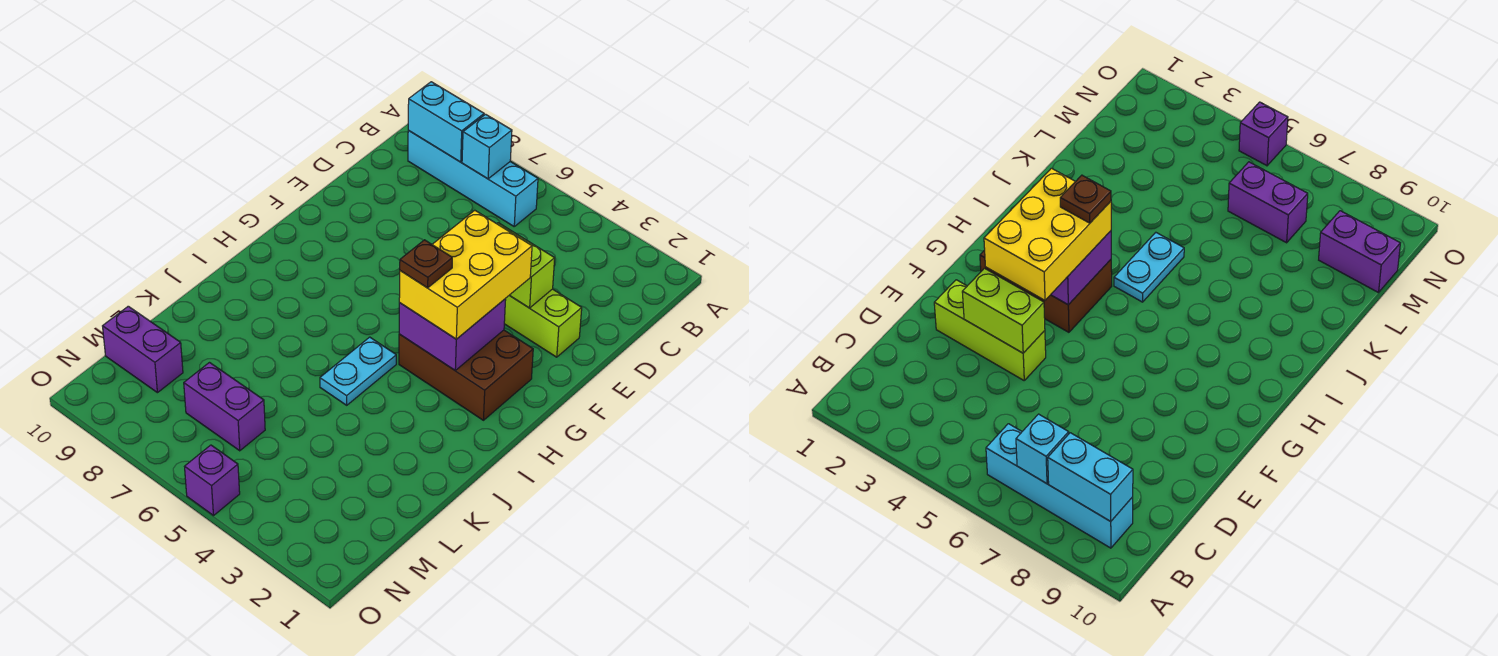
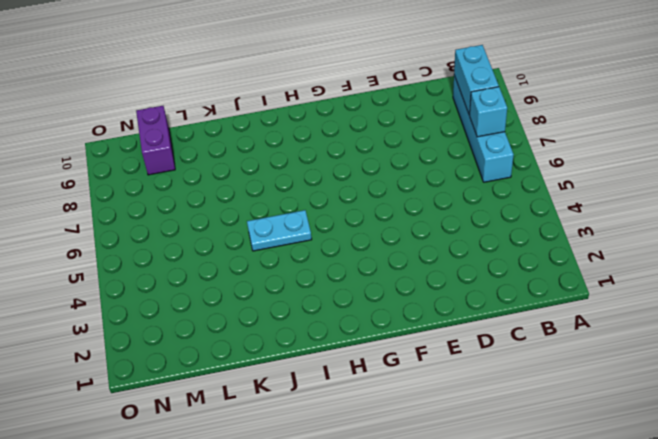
none -> lime brick E2:E4 level 1
none -> brown brick G2:H4 level 1
none -> purple brick M6:M7 level 1

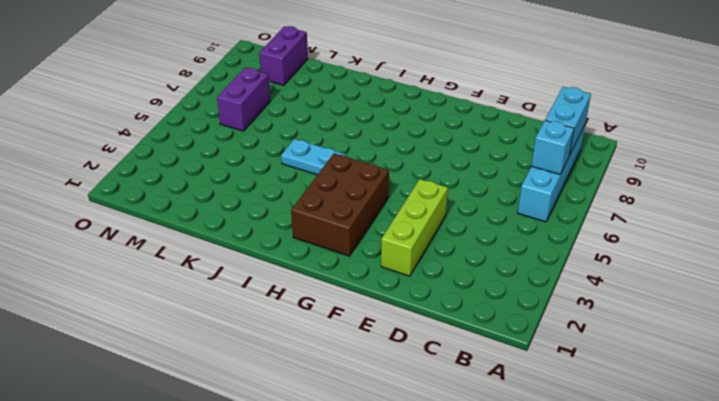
none -> purple brick O5 level 1
none -> lime brick E3:E4 level 2
none -> purple brick G3:H4 level 2

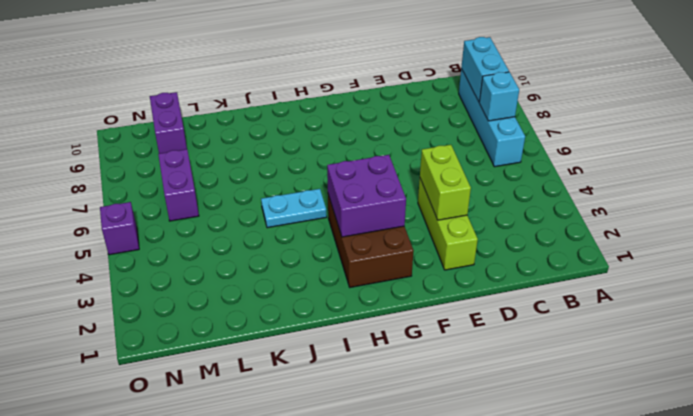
none -> yellow brick F3:H4 level 3
none -> brown plate H4 level 4

